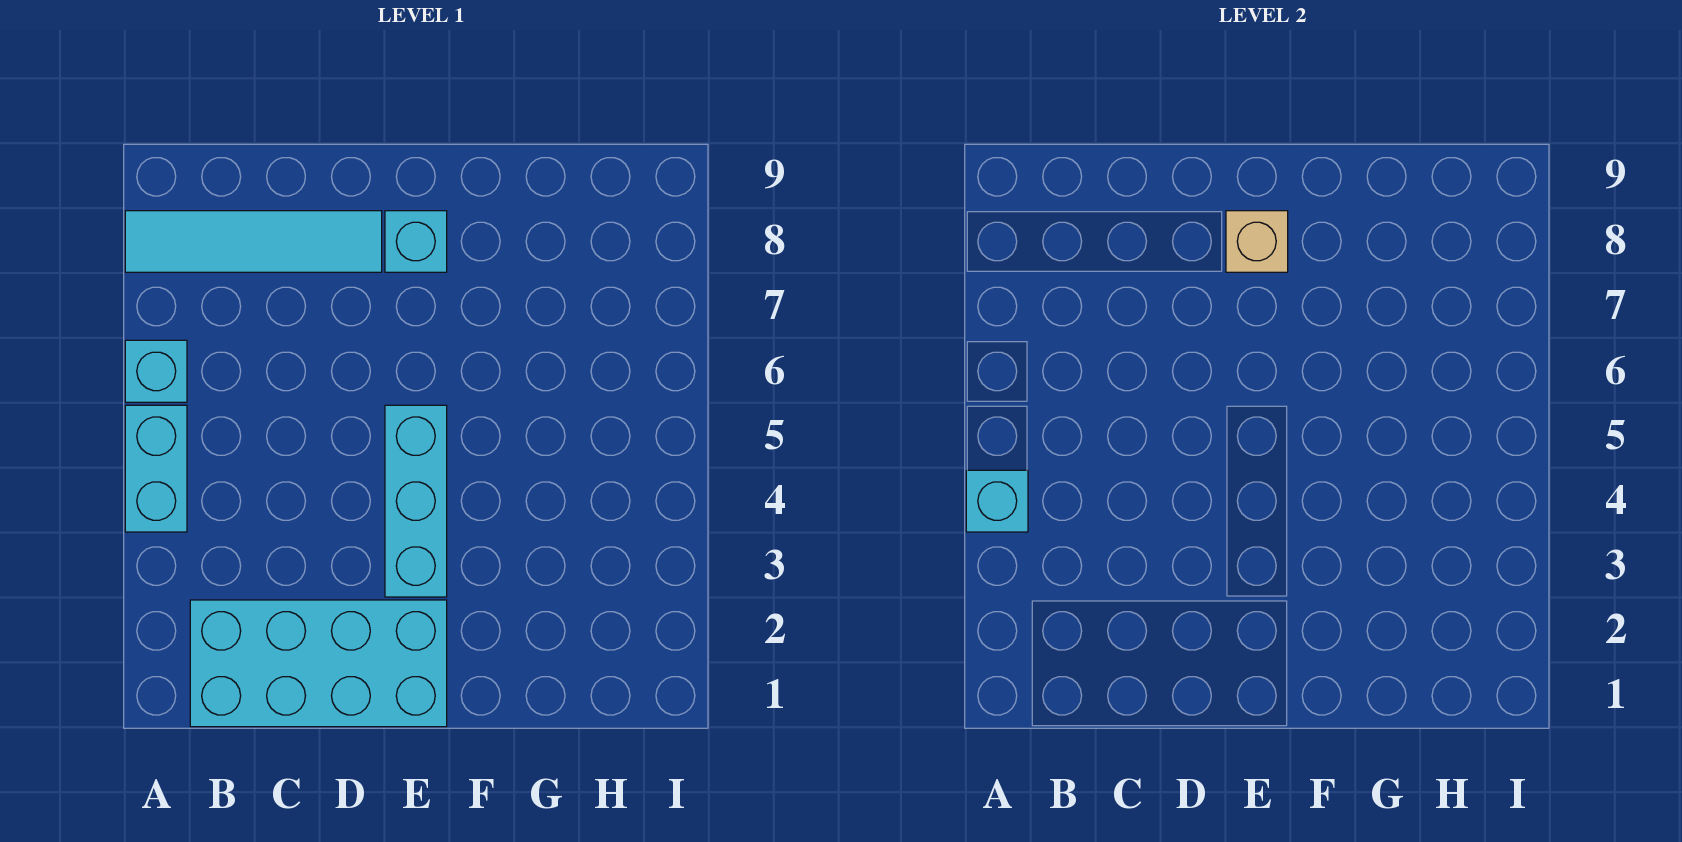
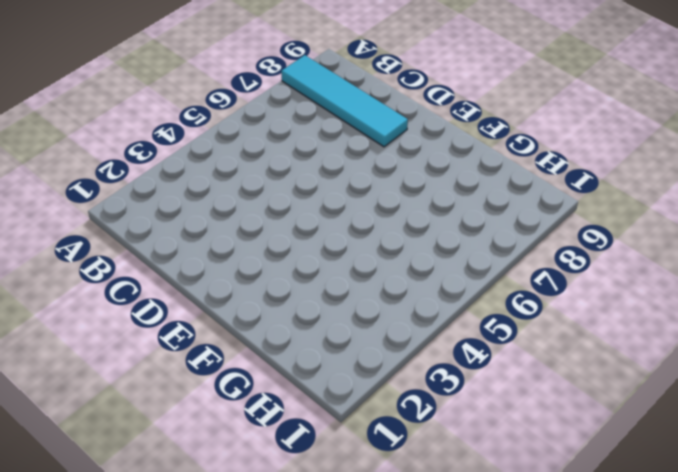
none -> cyan brick A4:A5 level 1
none -> cyan brick A6 level 1

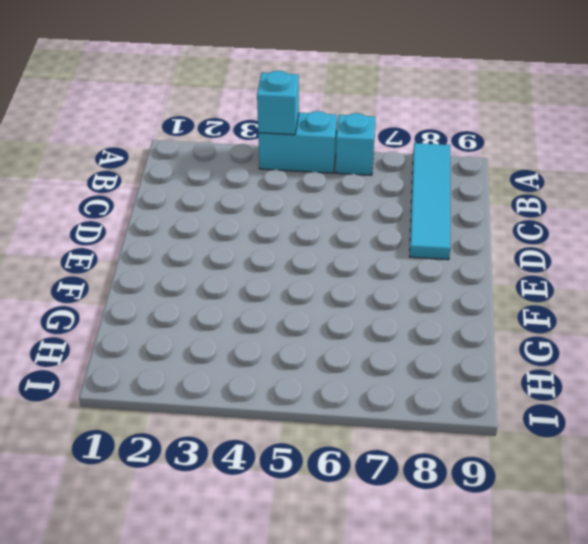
none -> cyan brick B1:E2 level 1
none -> cyan brick E3:E5 level 1

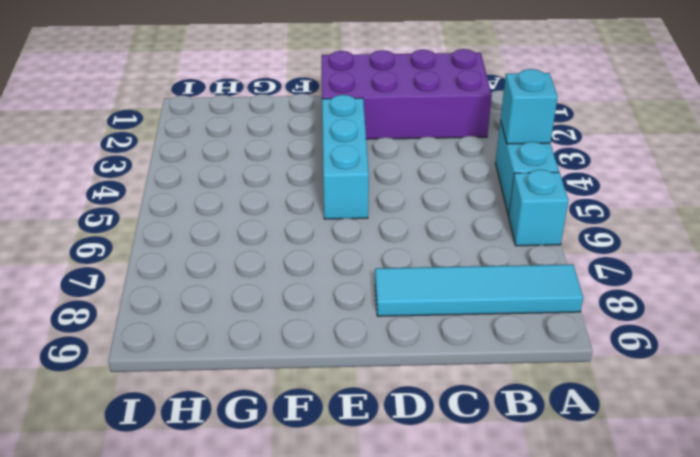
purple brick B1:E2 level 1 -> cyan brick B1:E2 level 1
none -> cyan brick E8 level 1
none -> tan brick E8 level 2

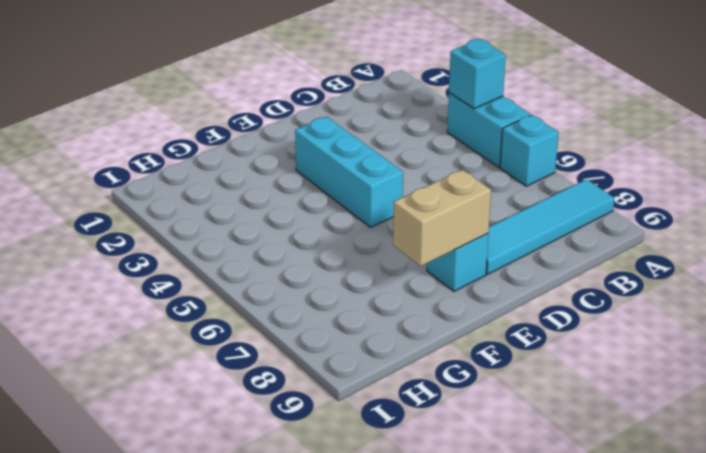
tan brick E8:F8 level 2 -> tan brick E8 level 2
none -> cyan brick B1:E2 level 1

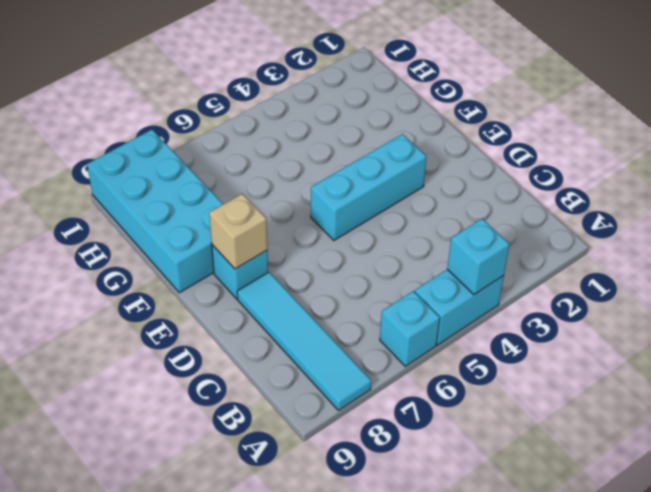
cyan brick F8:I9 level 1 -> cyan brick B1:E2 level 1

